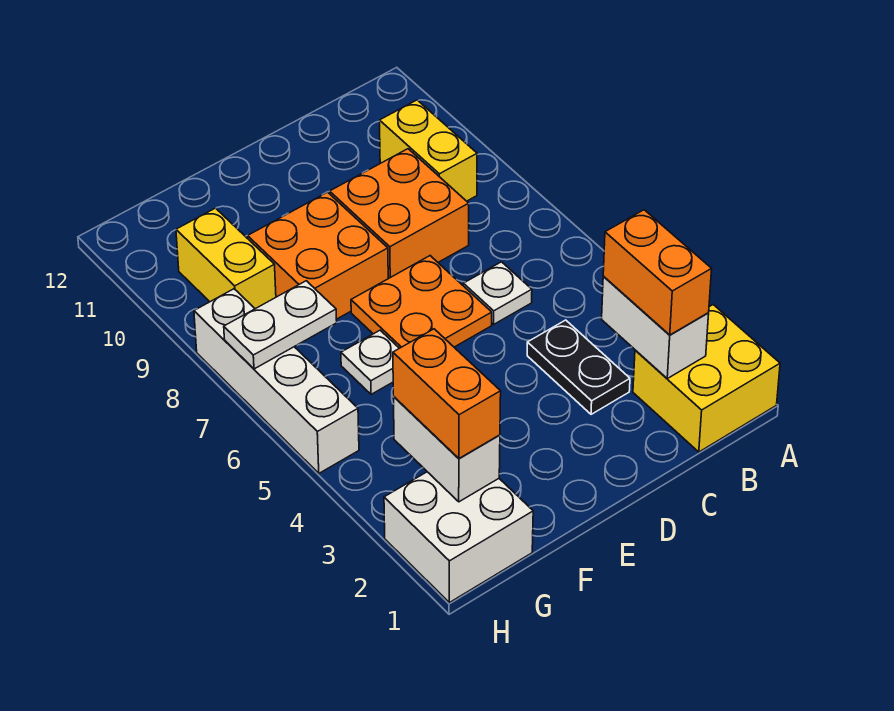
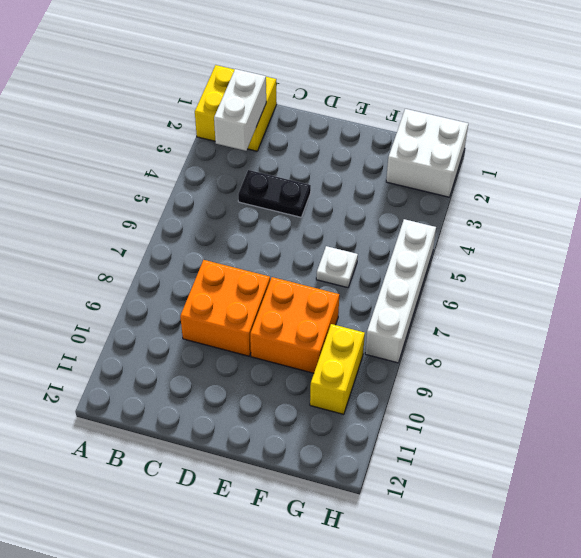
black plate C4:D4 level 1 -> black plate C3:C4 level 1
none -> yellow brick B9:B10 level 1
none -> white plate C6 level 1
none -> orange plate D6:E7 level 1

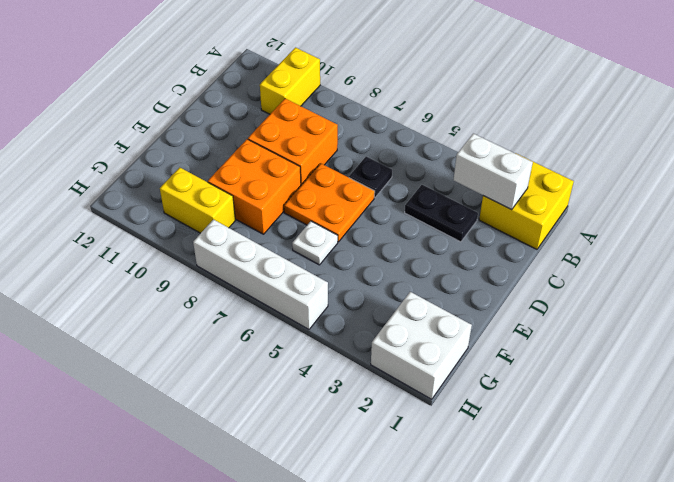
yellow brick A10:B10 level 1 -> yellow brick B9:B10 level 1
black plate C6 level 1 -> white plate C6 level 1
none -> white brick G2:G3 level 2
none -> white plate G7:H7 level 2
none -> orange brick B2:B3 level 3

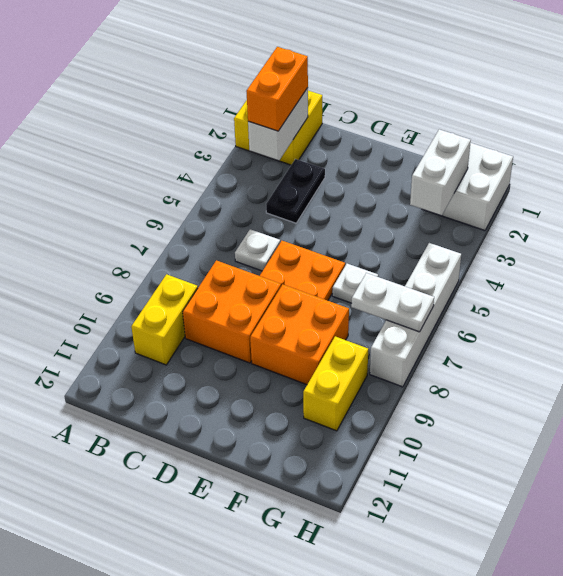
none -> orange brick G2:G3 level 3

